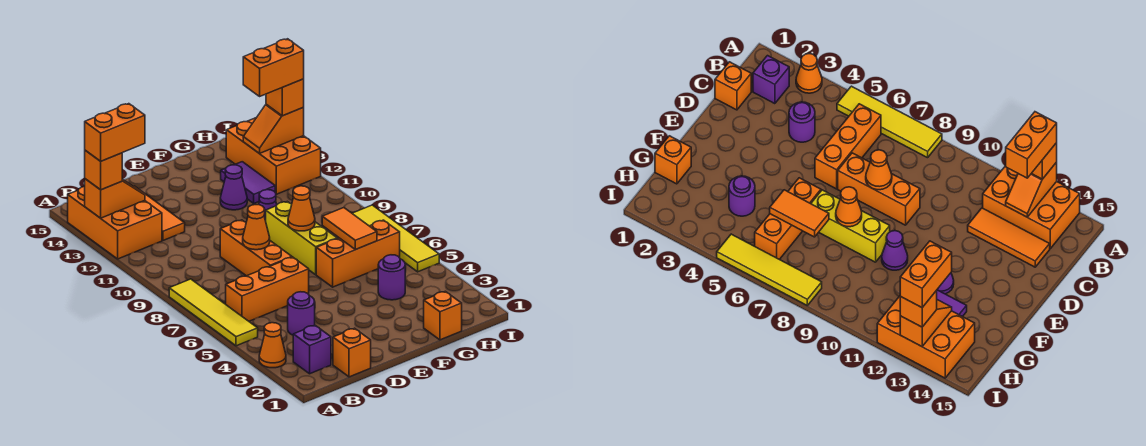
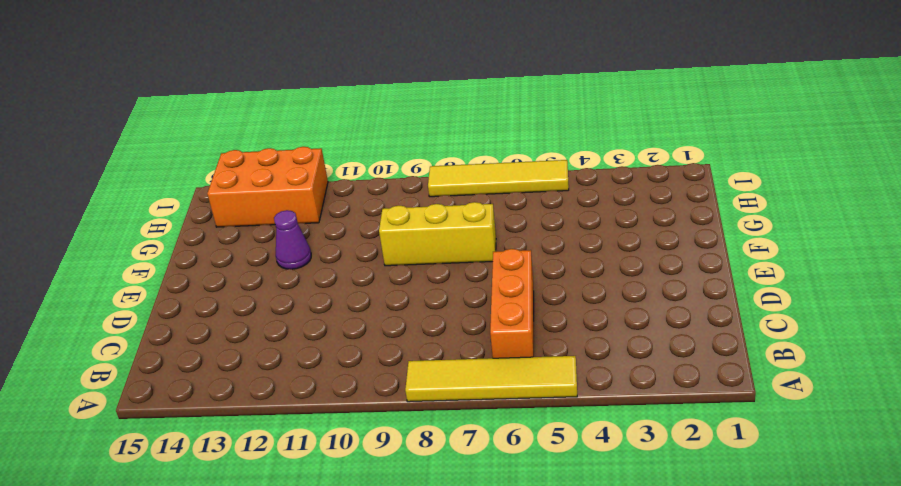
none -> orange cone A3 level 1
none -> orange brick A12:B14 level 1
none -> purple brick B2 level 1

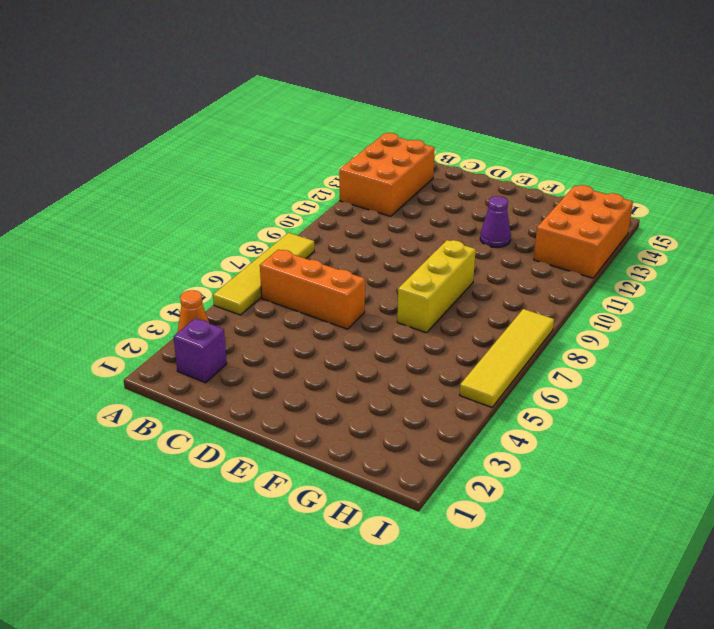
none -> orange brick C1 level 1
none -> purple round brick C4 level 1
none -> orange tile C12:C14 level 1

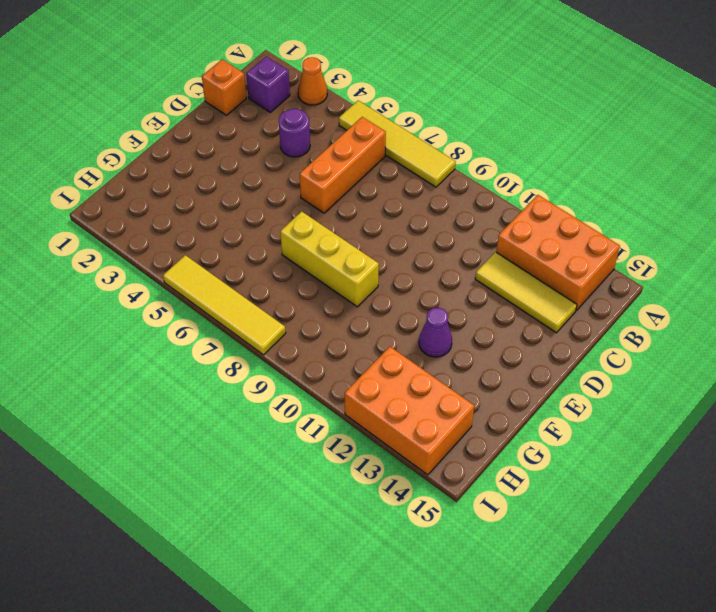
yellow tile C12:C14 level 1 -> orange tile C12:C14 level 1
none -> orange brick D7:D9 level 1
none -> orange brick F6:H6 level 1
none -> purple cone F10 level 1

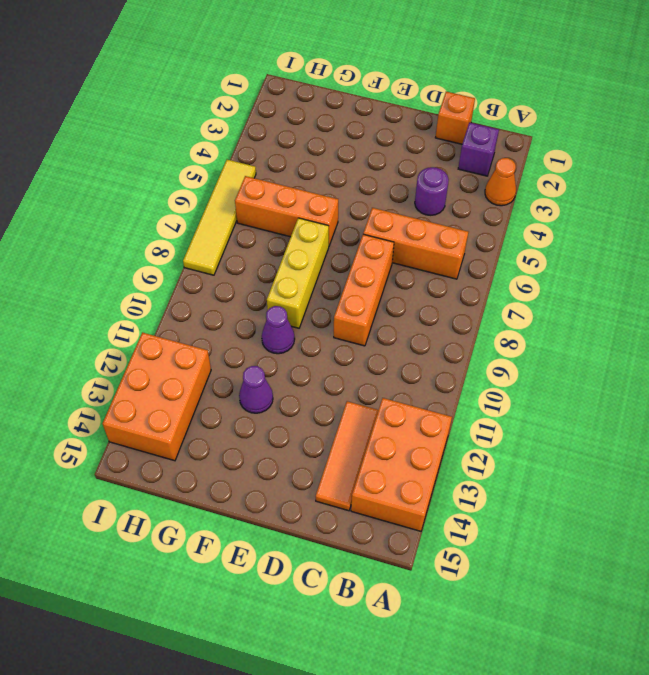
none -> yellow tile A5:A8 level 1
none -> orange brick G1 level 1
none -> purple round brick G4 level 1

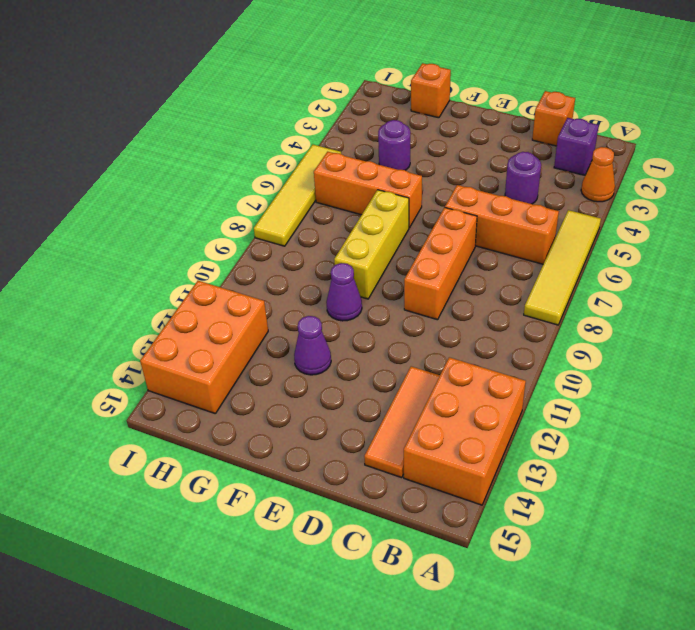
none -> purple tile G12:G13 level 1
none -> orange slope A13:B13 level 2 top A
none -> orange cone D8 level 2

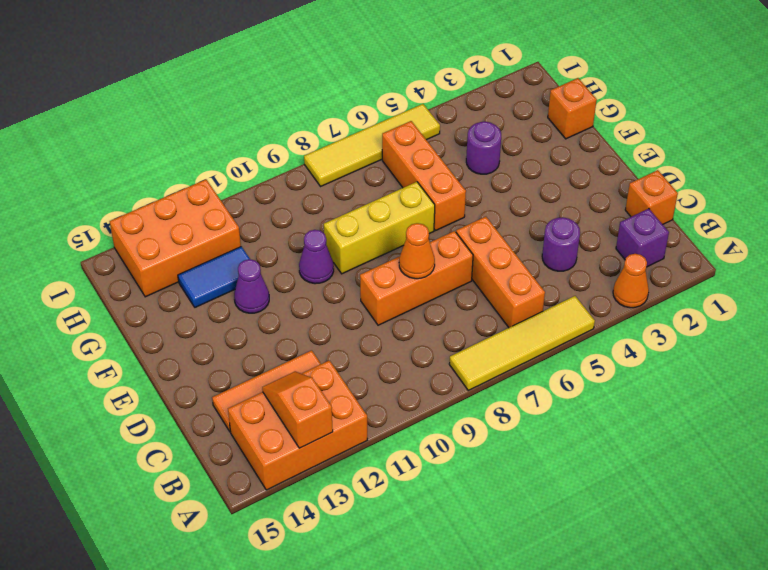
blue tile G12:G13 level 1 -> purple tile G12:G13 level 1
none -> orange cone F8 level 2
none -> orange tile G6:G7 level 2
none -> orange slope H13:I13 level 2 top I

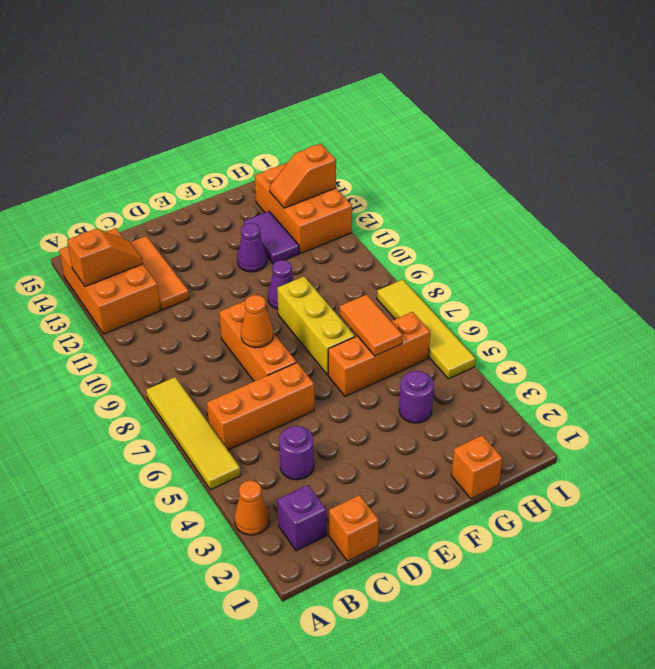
none -> orange cone F8 level 2
none -> orange brick A13 level 3
none -> orange brick I13 level 3

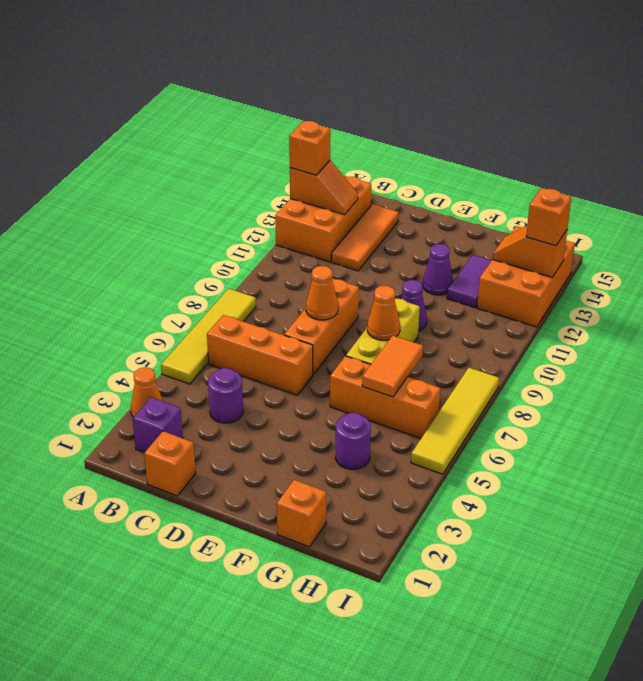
none -> orange brick A13:B13 level 4
none -> orange brick H13:I13 level 4

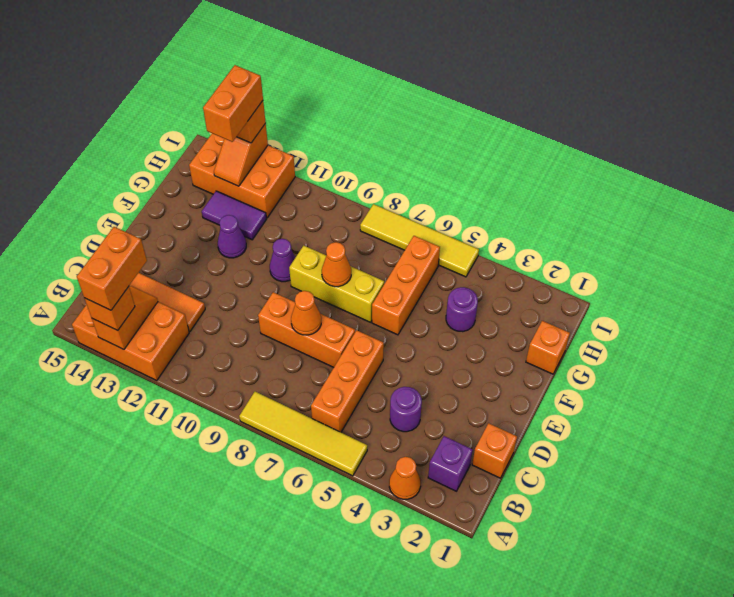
none -> orange tile G6:G7 level 2

